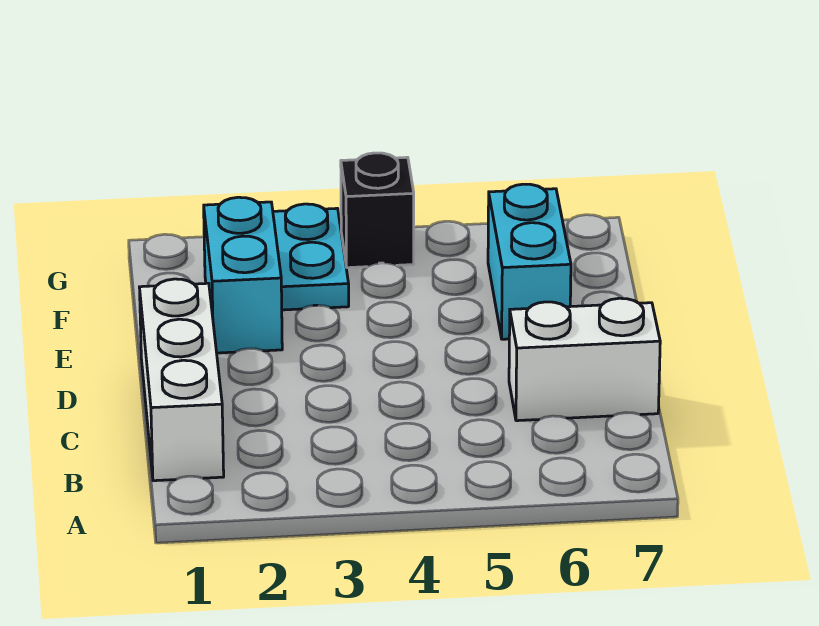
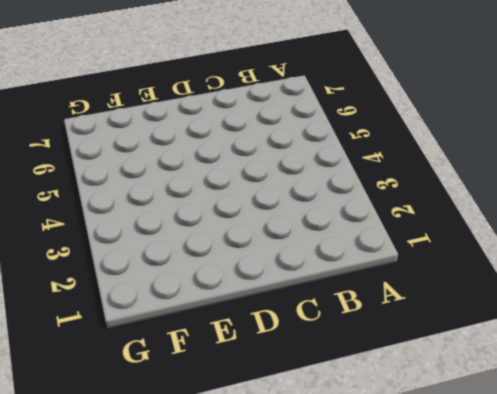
none -> white brick B1:D1 level 1
none -> white brick C6:C7 level 1

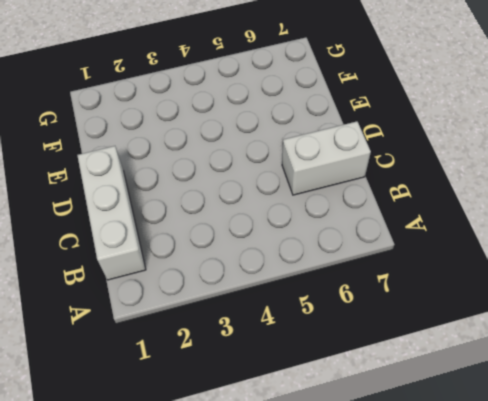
none -> cyan brick E2:F2 level 1
none -> cyan brick E6:F6 level 1

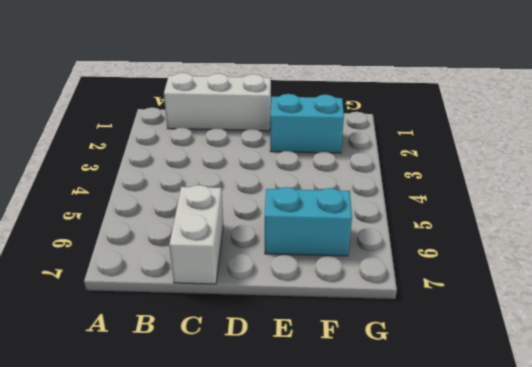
none -> cyan plate F3:G3 level 1
none -> black brick G4 level 1

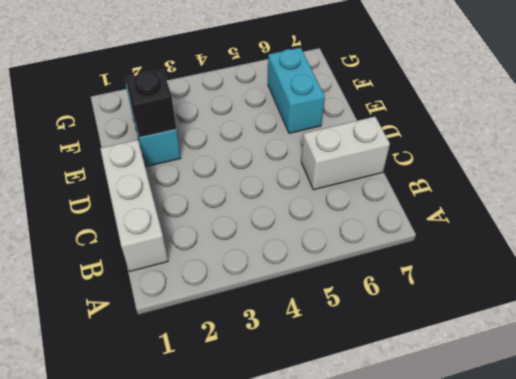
black brick E2 level 2 -> black brick G4 level 1
none -> cyan plate F3:G3 level 1

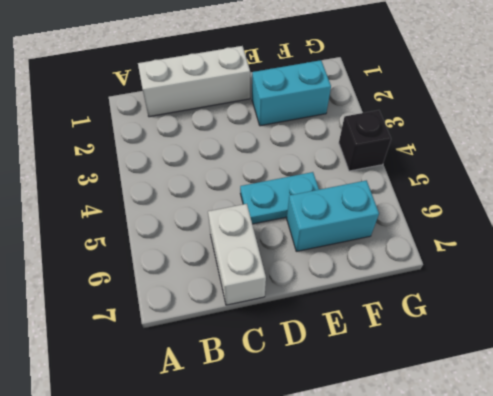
cyan plate D5:E5 level 1 -> cyan plate F3:G3 level 1

